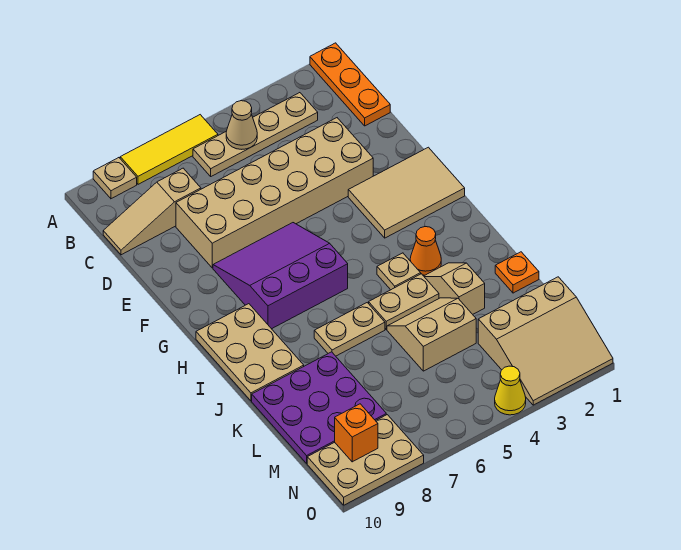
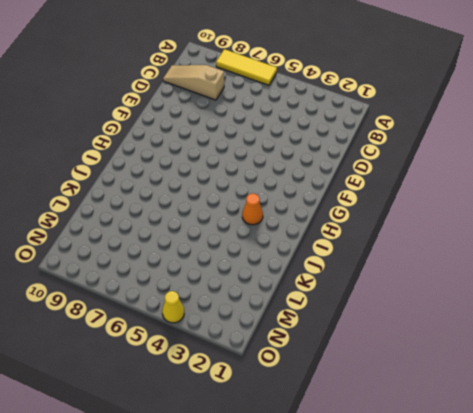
none -> orange plate A1:C1 level 1
none -> tan plate A9 level 1
none -> tan plate B3:B6 level 1

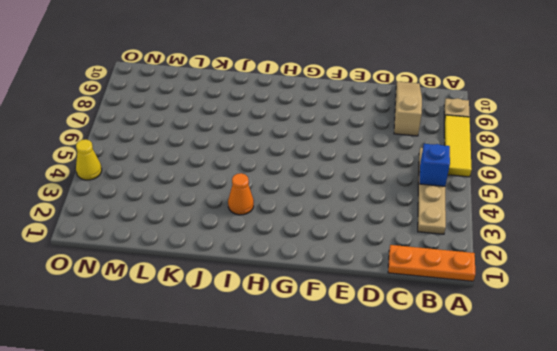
blue brick B5 level 2 -> tan cone B5 level 2
none -> tan brick D3:E8 level 1
none -> tan tile F1:G3 level 1
none -> purple slope F6:H8 level 1 top H

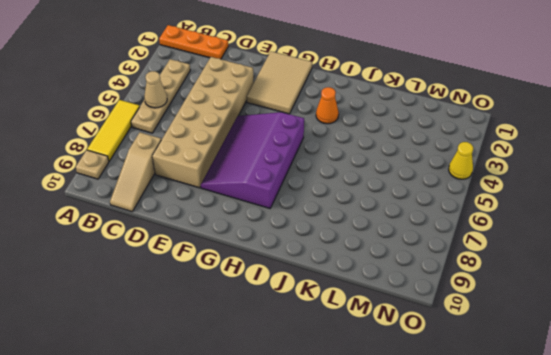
purple slope F5:H8 level 1 top H -> purple slope F6:H8 level 1 top H
none -> tan plate H9:J10 level 1
none -> tan plate I4 level 1
none -> tan slope J3:K3 level 1 top K

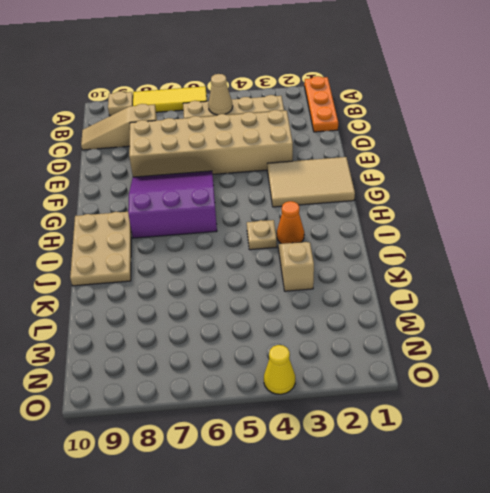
none -> tan plate J4:J5 level 1
none -> tan plate J6:J7 level 1
none -> orange plate K1 level 1

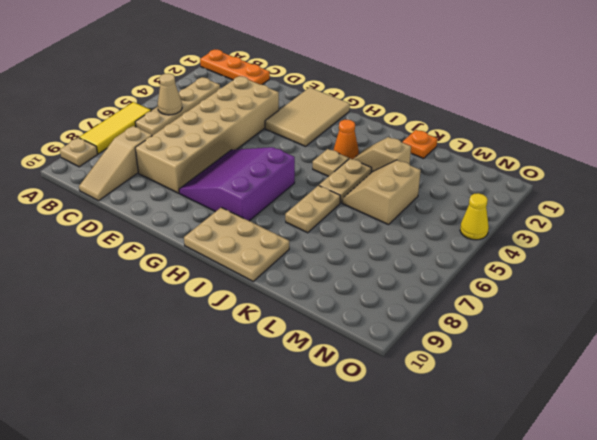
none -> purple plate K8:M10 level 1
none -> tan slope M1:O3 level 1 top M
none -> tan plate N8:O10 level 1

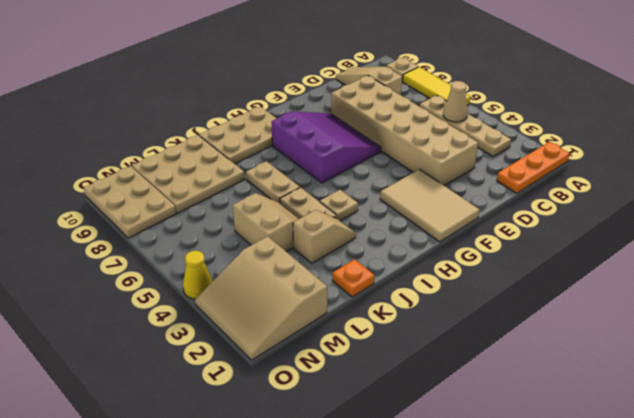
tan plate K8:M10 level 1 -> purple plate K8:M10 level 1
none -> orange cone I3 level 1
none -> orange brick N9 level 2

